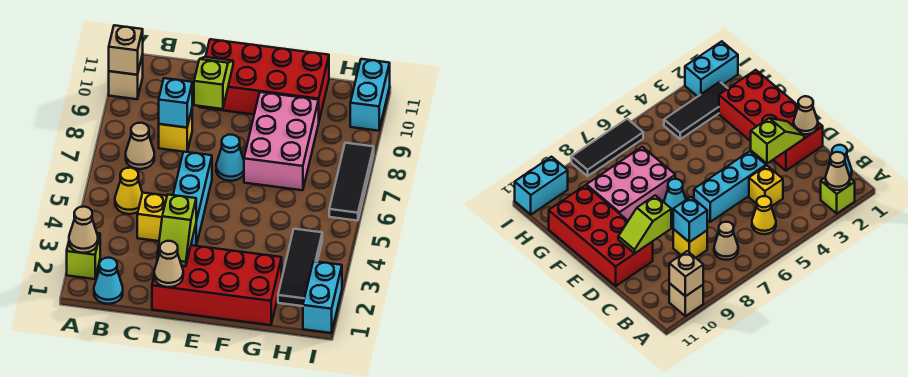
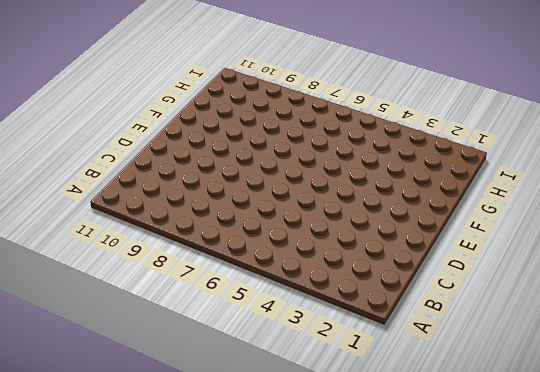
none -> lime brick A2 level 1
none -> tan brick A10 level 1
none -> cyan cone B1 level 1

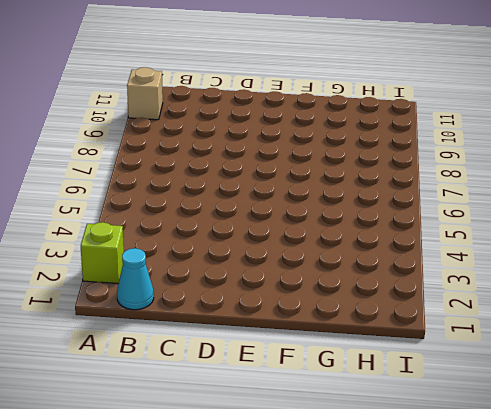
none -> yellow cone B5 level 1
none -> tan cone B7 level 1
none -> yellow brick C4 level 1

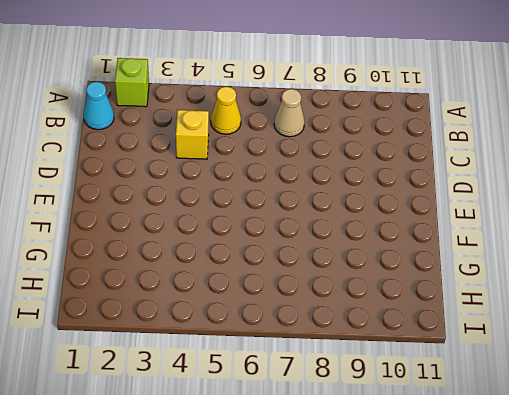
none -> tan brick A10 level 1
none -> yellow brick C8 level 1
none -> red brick D1:G2 level 1

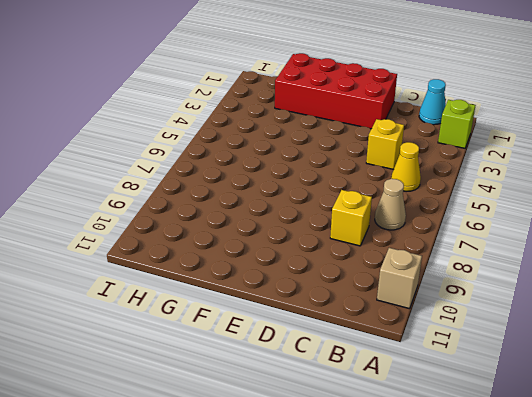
none -> cyan brick D4:D6 level 1
none -> red brick D10:G11 level 1
none -> cyan cone E7 level 1

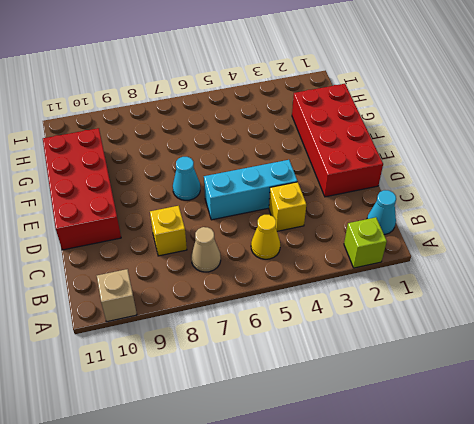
none -> pink brick F7:G9 level 1
none -> black tile H2:H4 level 1
none -> cyan brick I1:I2 level 1

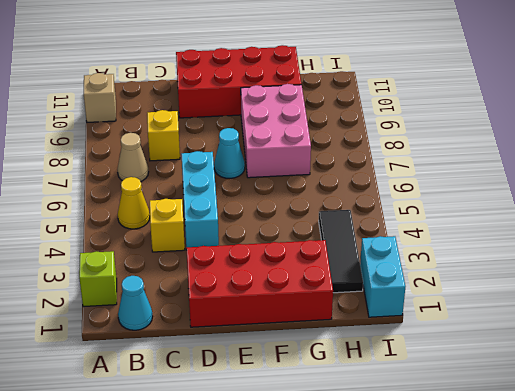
none -> black tile I6:I8 level 1
none -> cyan brick I10:I11 level 1
none -> tan cone A2 level 2

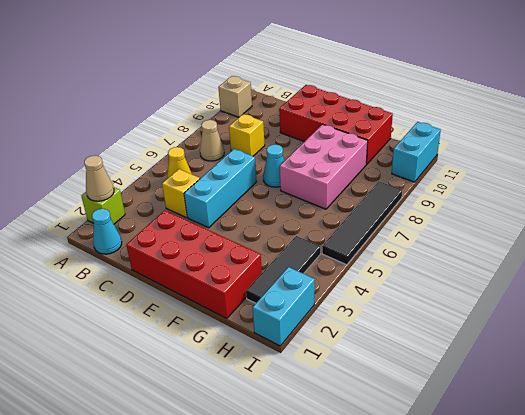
black tile I5:I8 level 1 -> black tile I6:I8 level 1
none -> tan brick A10 level 2
none -> cyan brick C8 level 2
none -> tan cone D1 level 2

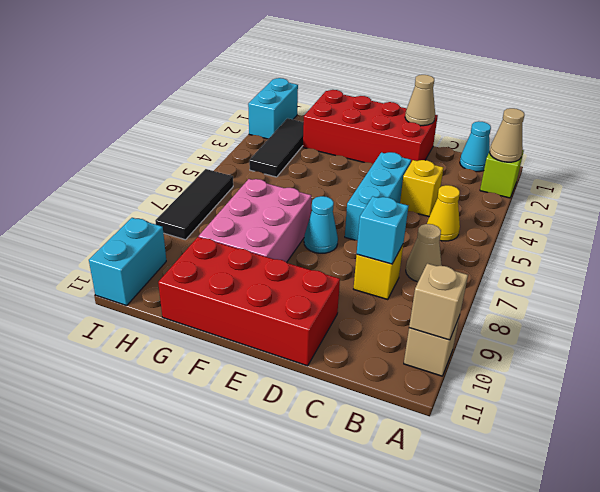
none -> lime slope D2:D3 level 2 top 3
none -> lime slope D9:D10 level 2 top 9

